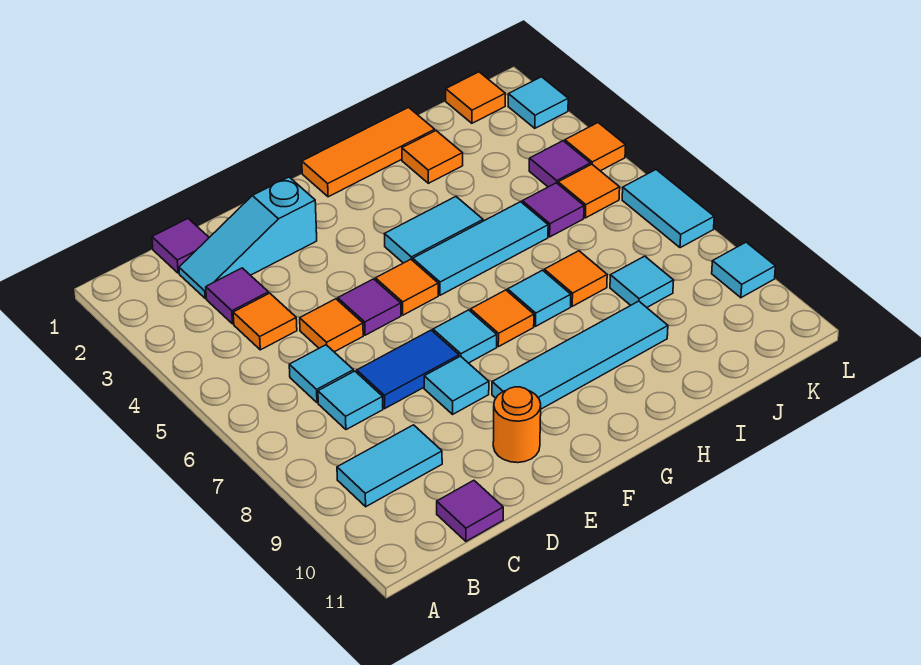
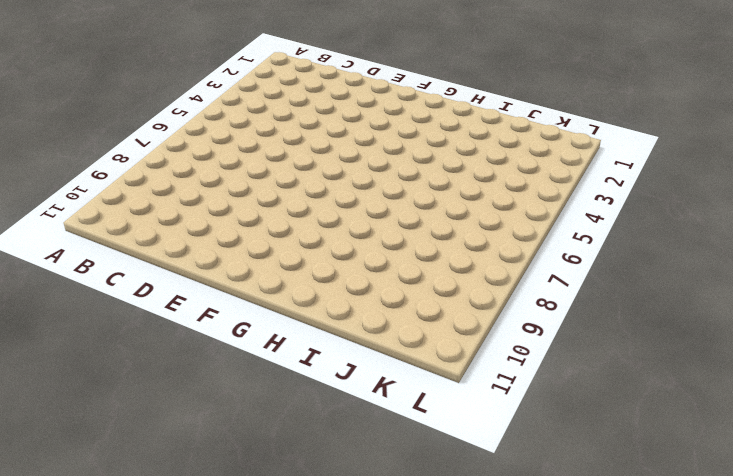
none -> cyan tile B9:C9 level 1
none -> purple tile C1 level 1
none -> cyan slope C2:E2 level 1 top E
none -> purple tile C3 level 1

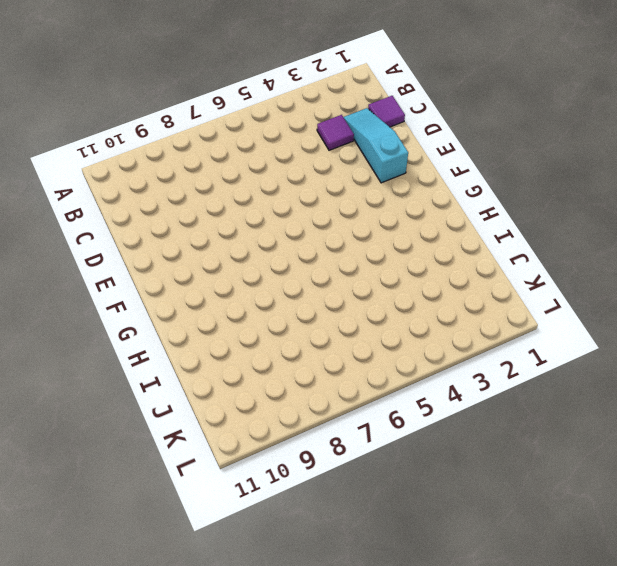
none -> cyan tile B9:C9 level 1
none -> orange tile C4 level 1
none -> cyan tile C6 level 1
none -> cyan tile C7 level 1

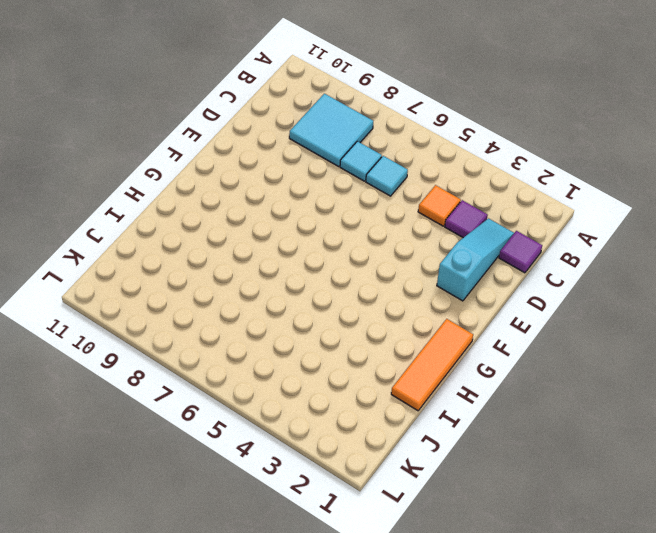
cyan tile B8:C9 level 1 -> cyan tile B9:C9 level 1
none -> purple tile C11 level 1
none -> orange tile D5 level 1
none -> blue tile D7:E7 level 1
none -> purple tile E5 level 1

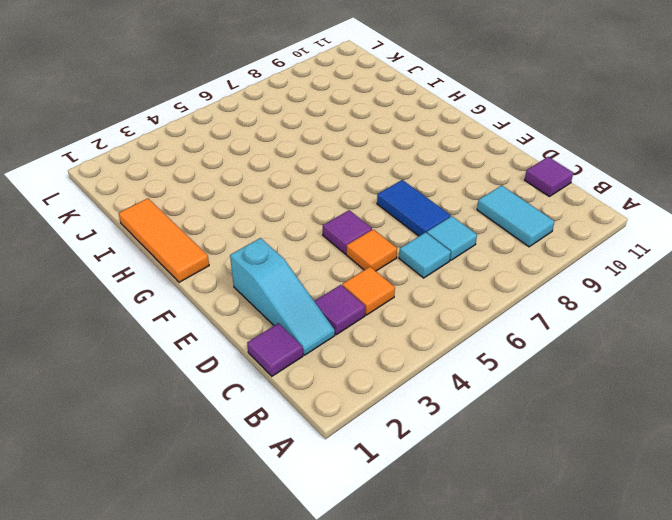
none -> cyan tile E8 level 1
none -> orange round brick E10 level 1
none -> orange tile F5 level 1
none -> cyan tile F7 level 1

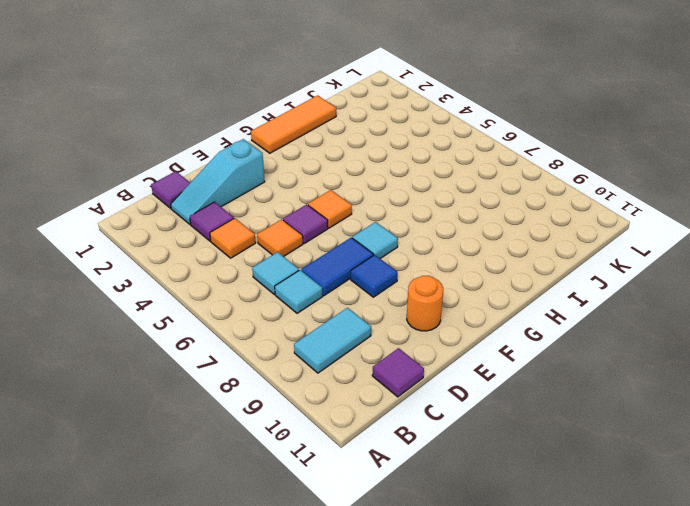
blue tile E8 level 1 -> cyan tile E8 level 1
none -> cyan tile F9:I9 level 1
none -> cyan tile G4:H4 level 1
none -> cyan tile G5:I5 level 1
none -> orange tile G7 level 1

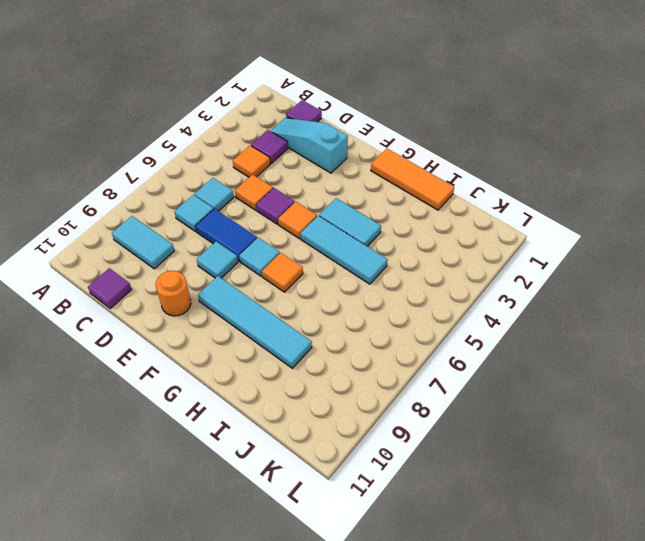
none -> cyan tile H7 level 1
none -> orange tile I2 level 1
none -> orange tile I7 level 1
none -> purple tile J5 level 1

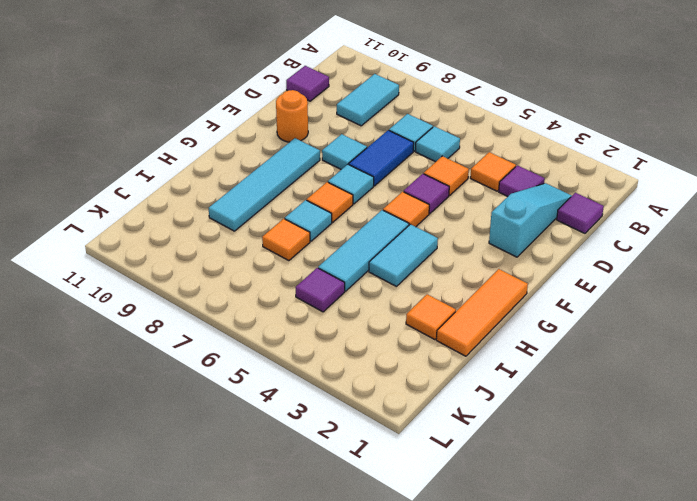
none -> cyan tile J8 level 1
none -> orange tile K1 level 1
none -> purple tile K4 level 1
none -> orange tile K5 level 1

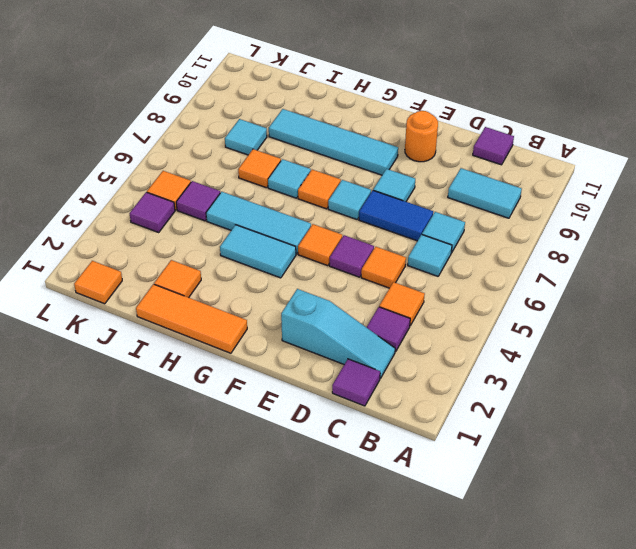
none -> cyan tile L2 level 1
none -> orange tile L4 level 1
none -> cyan tile L6:L7 level 1
none -> cyan tile L9 level 1

